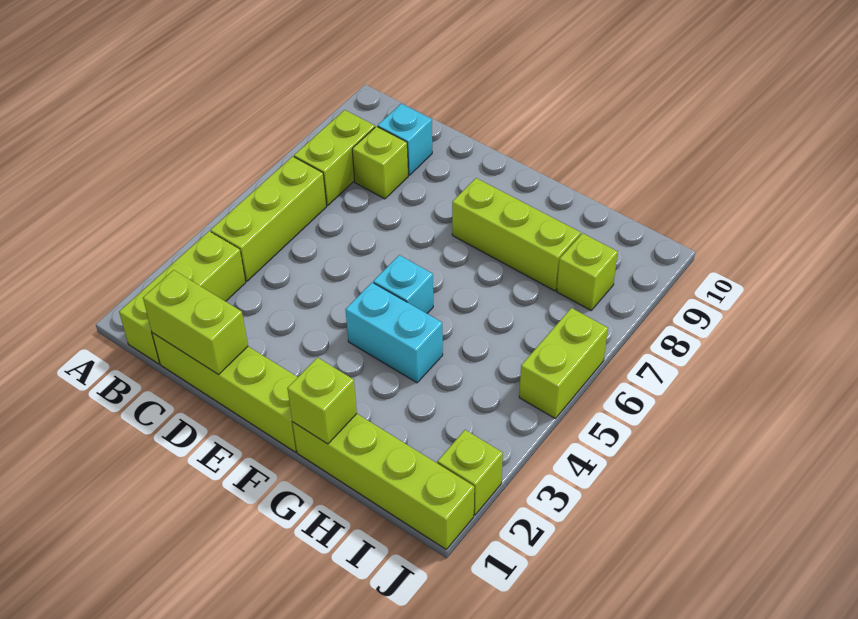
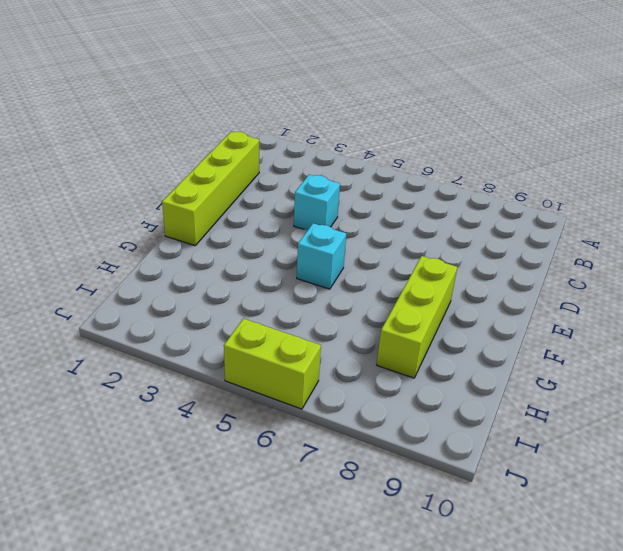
cyan brick D4 level 1 -> cyan brick C9 level 1
none -> lime brick B1:B3 level 1
none -> lime brick B4:B6 level 1
none -> lime brick B7:B8 level 1

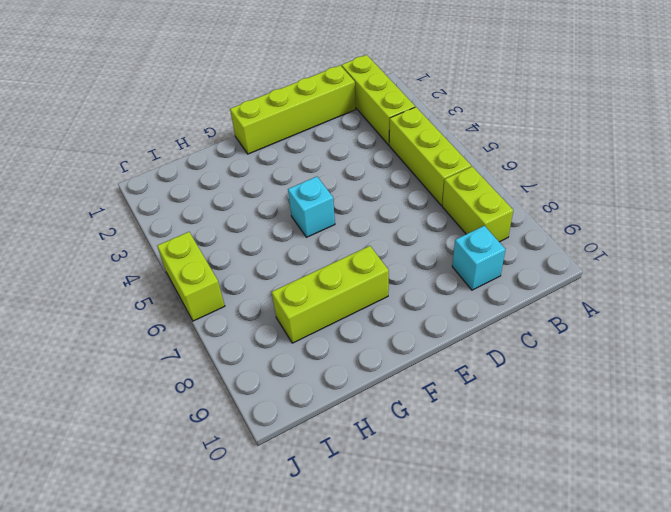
none -> lime brick C8 level 1
none -> cyan brick F4:G4 level 1
none -> lime brick G1:J1 level 1

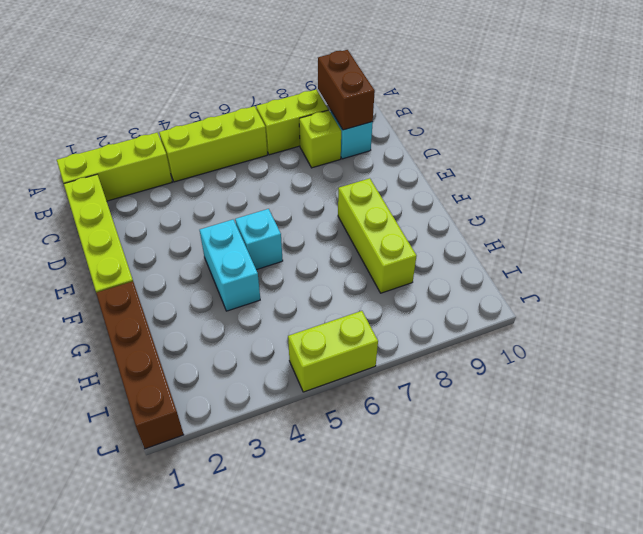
brown brick B9:C9 level 2 -> none
brown brick G1:J1 level 1 -> lime brick G1:J1 level 1
none -> lime brick I8 level 1
none -> lime brick J2 level 1
none -> lime brick C1:D1 level 2

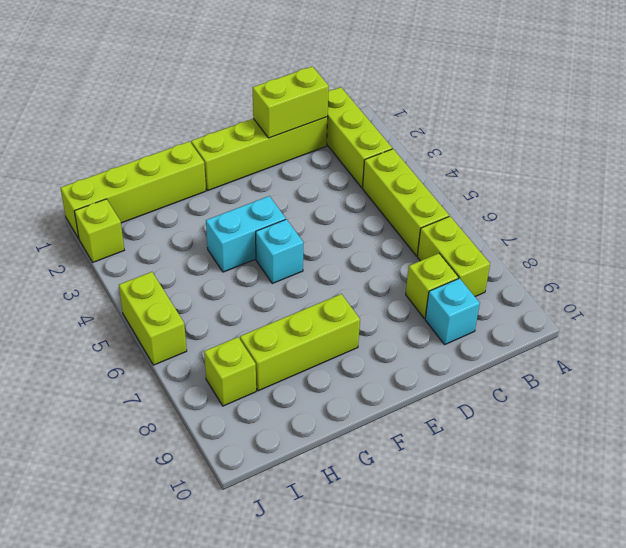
none -> lime brick G1 level 2

